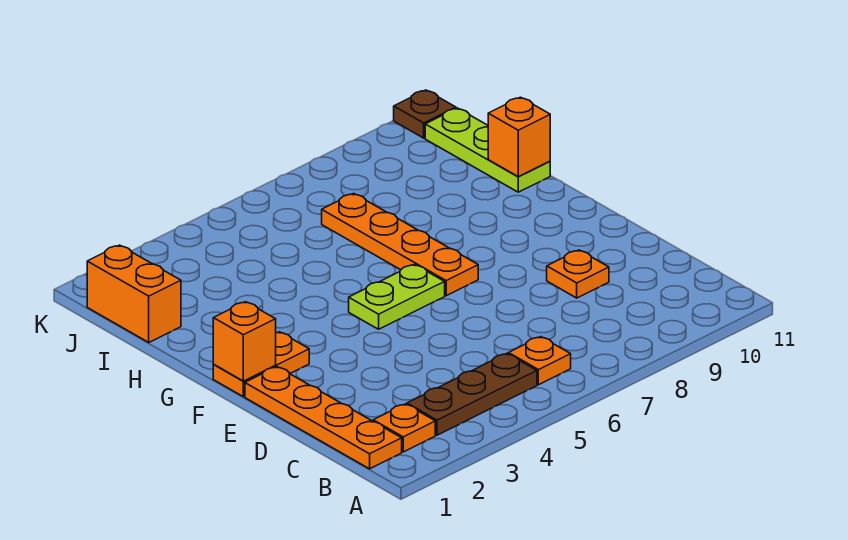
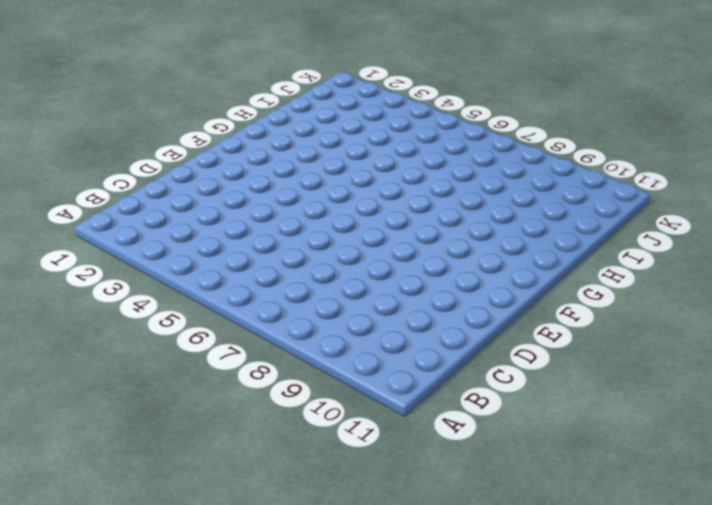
none -> orange plate B1:E1 level 1
none -> orange plate B2 level 1
none -> brown plate B3:B5 level 1

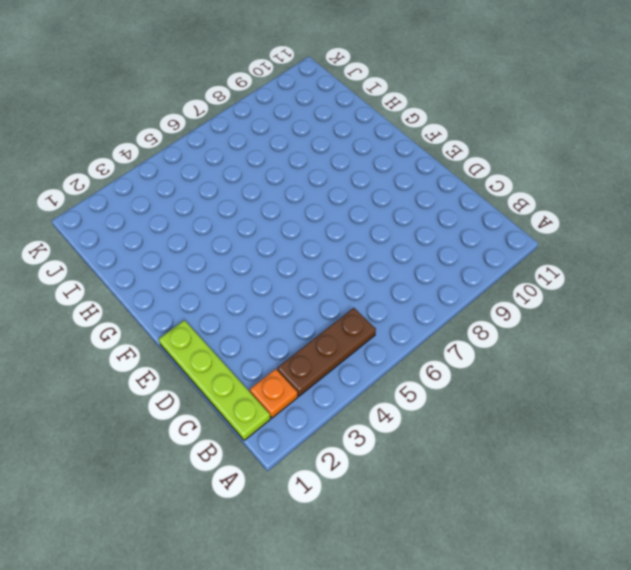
lime plate B1:E1 level 1 -> orange plate B1:E1 level 1
none -> orange plate B6 level 1
none -> orange plate D9 level 1
none -> orange plate F1:F2 level 1

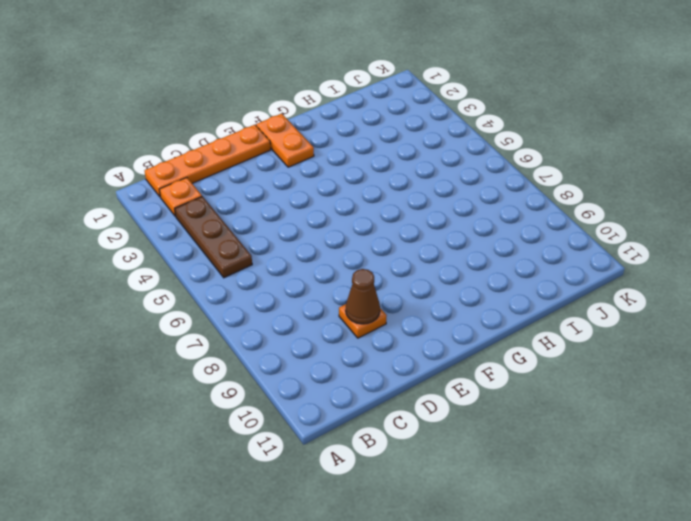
brown cone D9 level 2 -> none
none -> orange plate B6 level 1
none -> lime plate F5:F6 level 1
none -> orange plate F7:I7 level 1

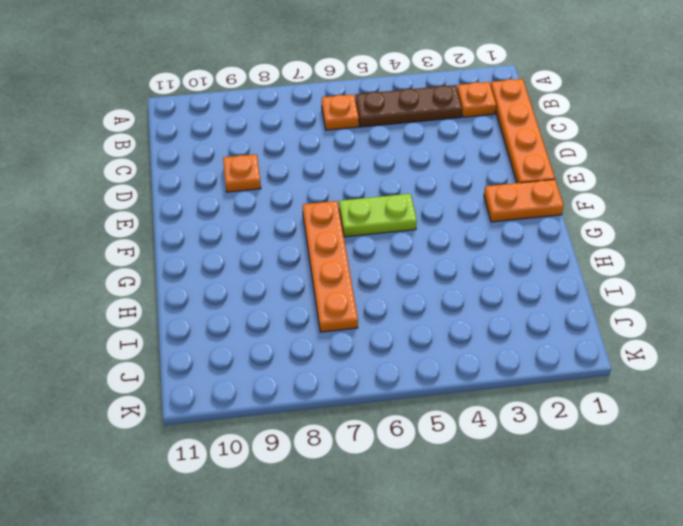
none -> lime plate H11:J11 level 1
none -> orange brick I1:J1 level 1
none -> brown plate K11 level 1

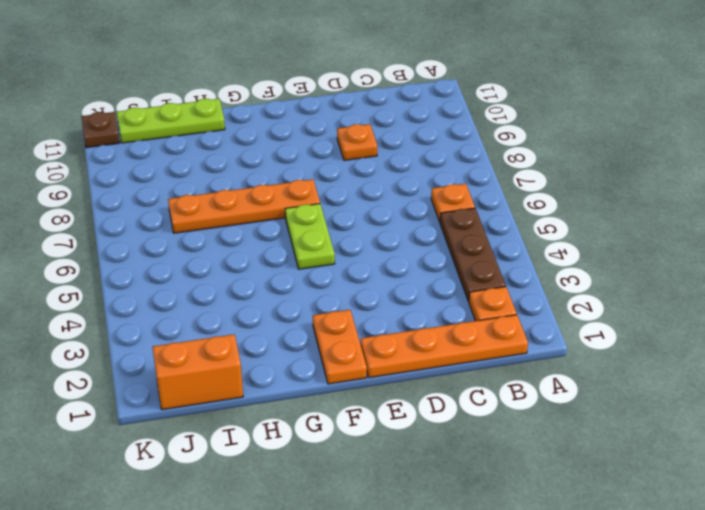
none -> orange brick F1 level 2
none -> orange brick H11 level 2

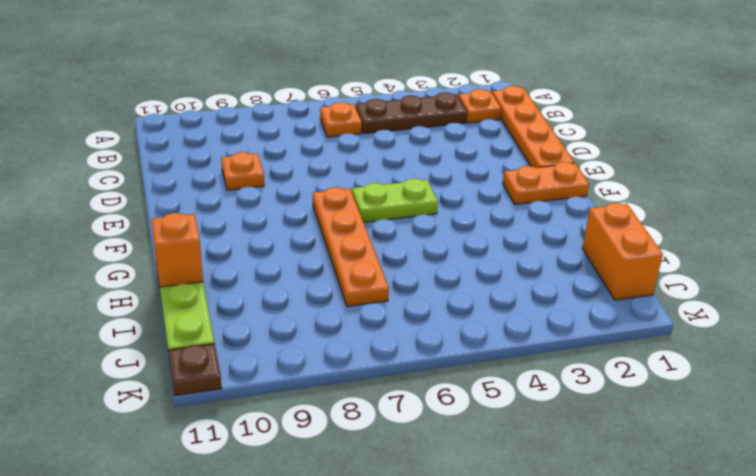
none -> orange brick F1 level 2

